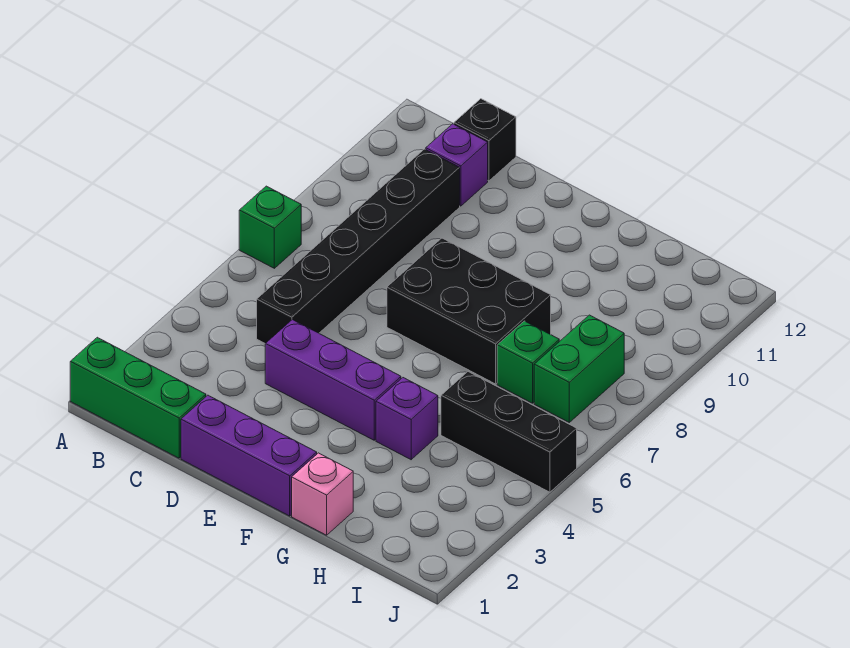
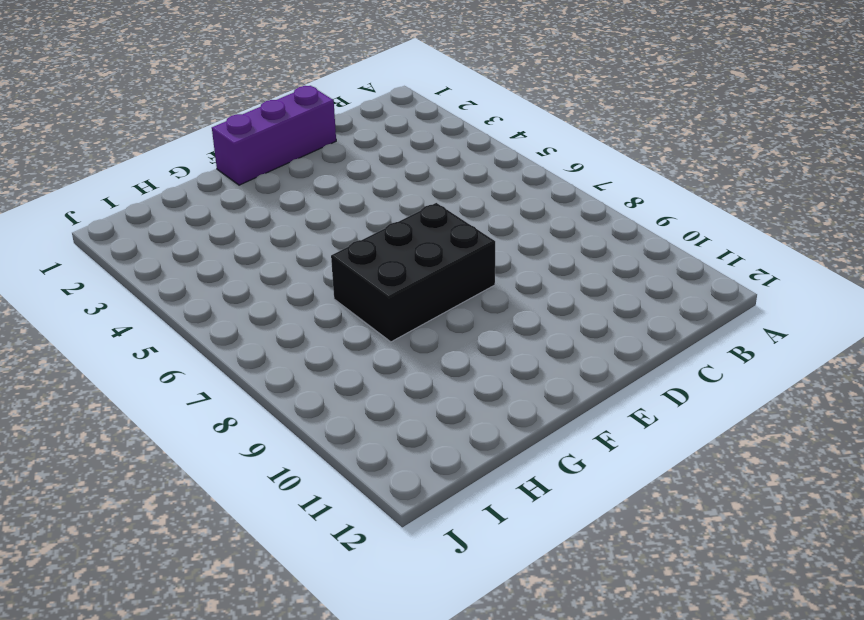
none -> green brick A1:C1 level 1
none -> green brick A7 level 1
none -> black brick C5:C10 level 1

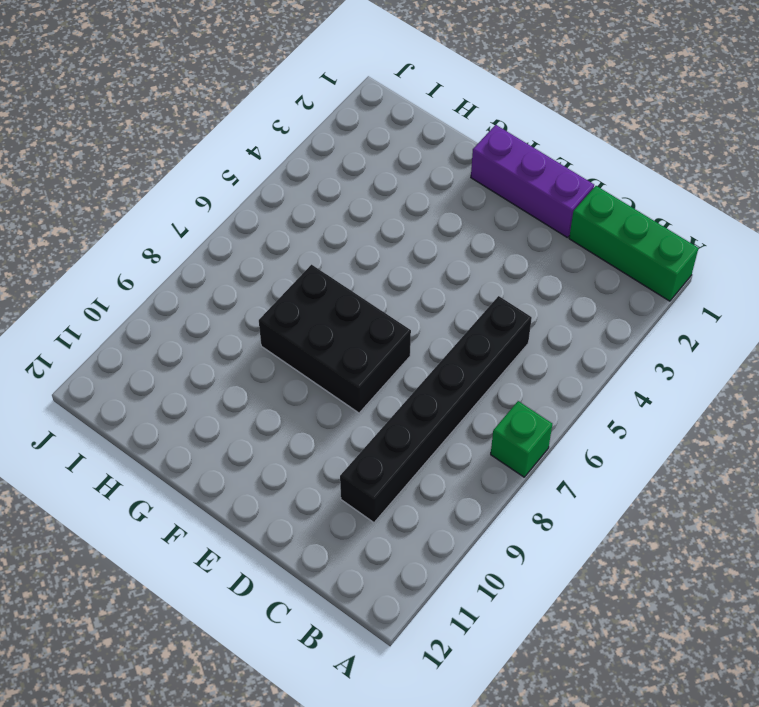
none -> purple brick C11 level 1
none -> black brick C12 level 1
none -> purple brick D4:F4 level 1

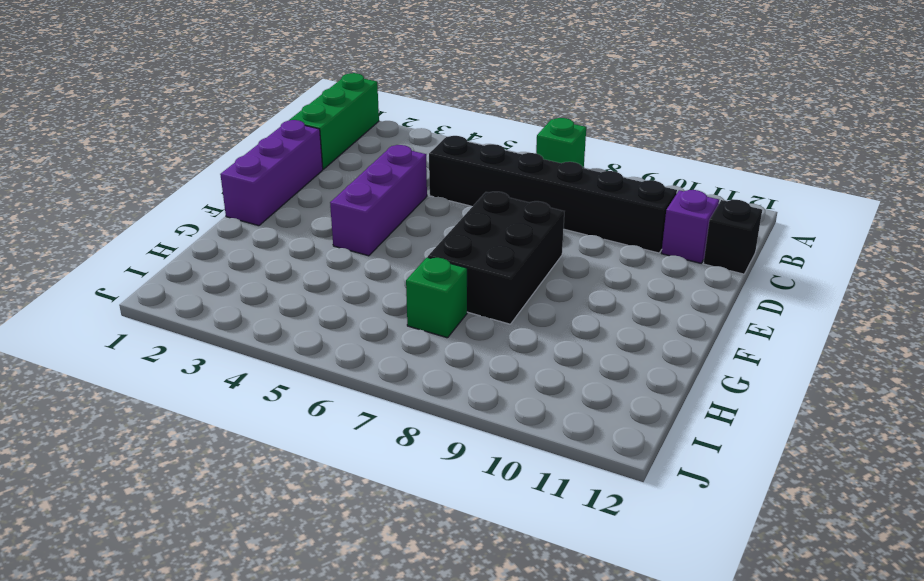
none -> pink brick G1 level 1
none -> purple brick G4 level 1
none -> black brick H5:J5 level 1

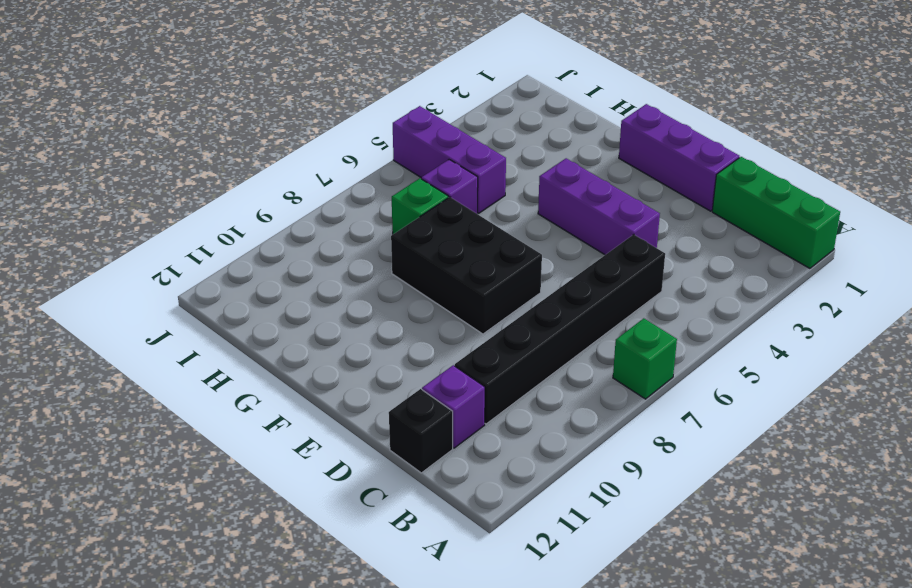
purple brick H5:J5 level 1 -> black brick H5:J5 level 1
purple brick H6 level 1 -> purple brick G4 level 1
none -> pink brick G1 level 1
none -> green brick I7:I8 level 1

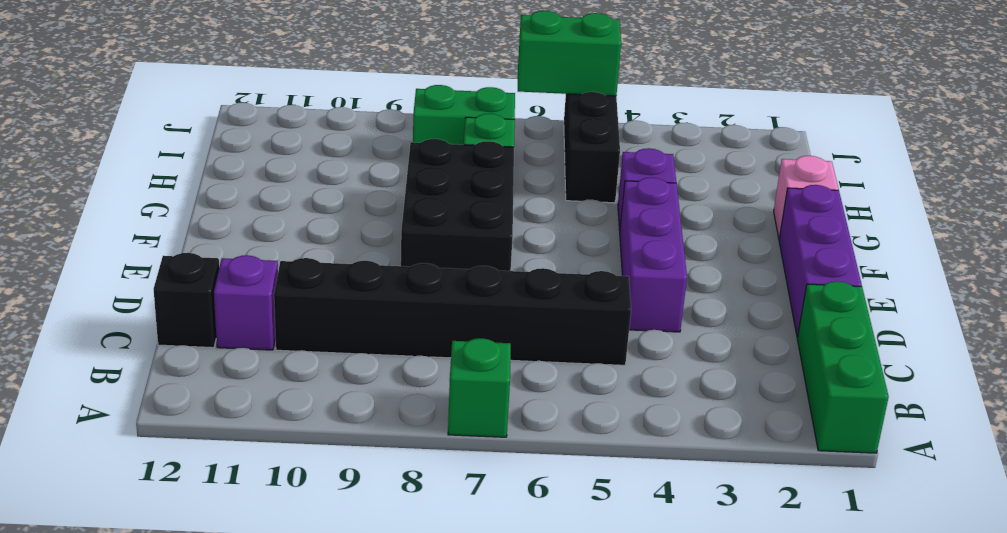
green brick J5:J6 level 2 -> none

